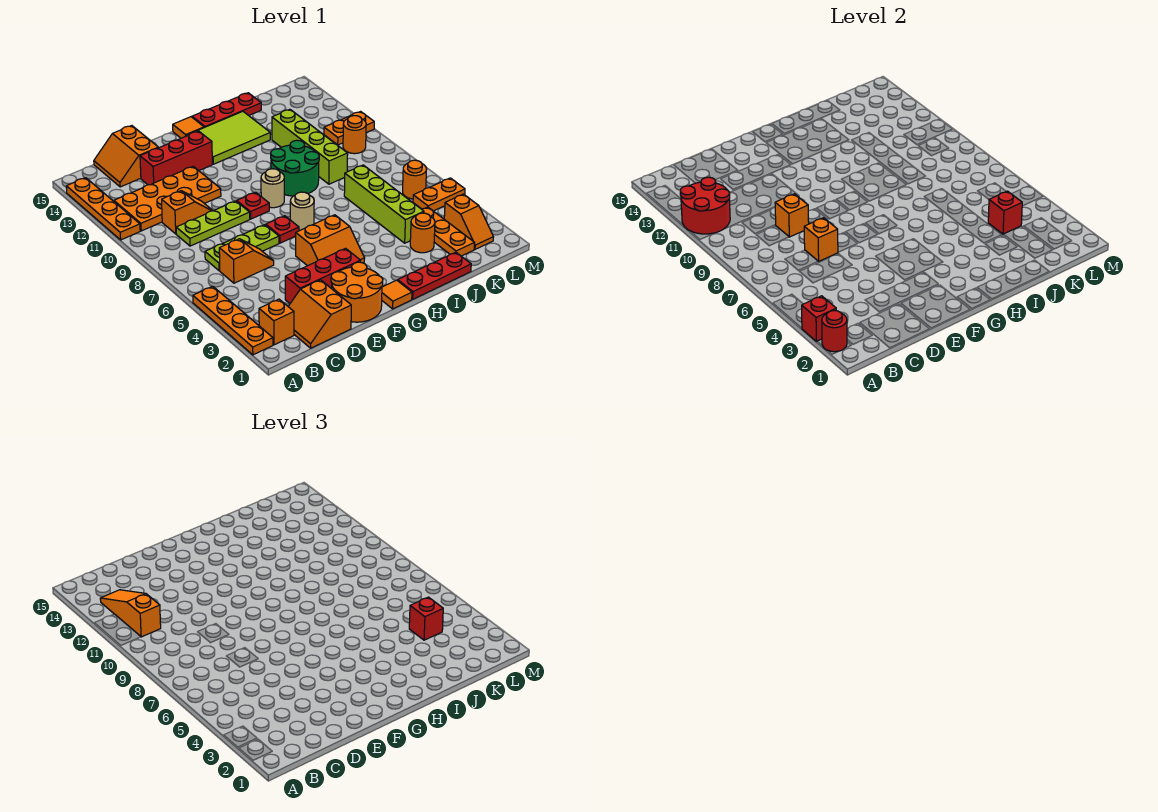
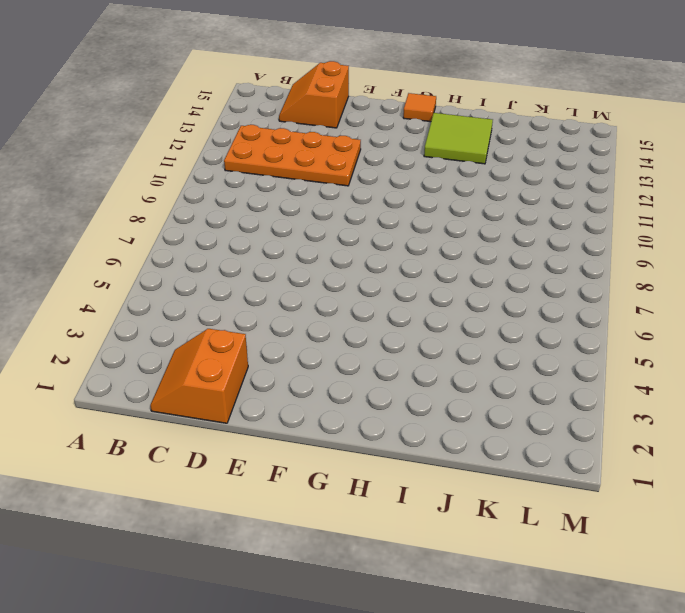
lime tile H13:I14 level 1 -> lime tile G13:I14 level 1
none -> orange plate A2:A5 level 1
none -> orange plate A11:A14 level 1
none -> orange brick B2 level 1
none -> orange slope C6:D6 level 1 top C

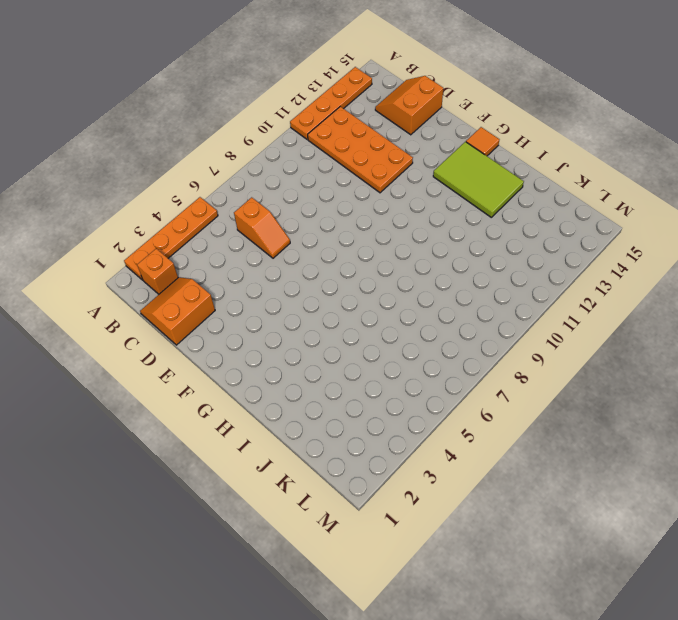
none -> lime plate C7:E7 level 1
none -> lime plate C9:E9 level 1
none -> orange slope C10:D10 level 1 top C
none -> red brick D3:F3 level 1

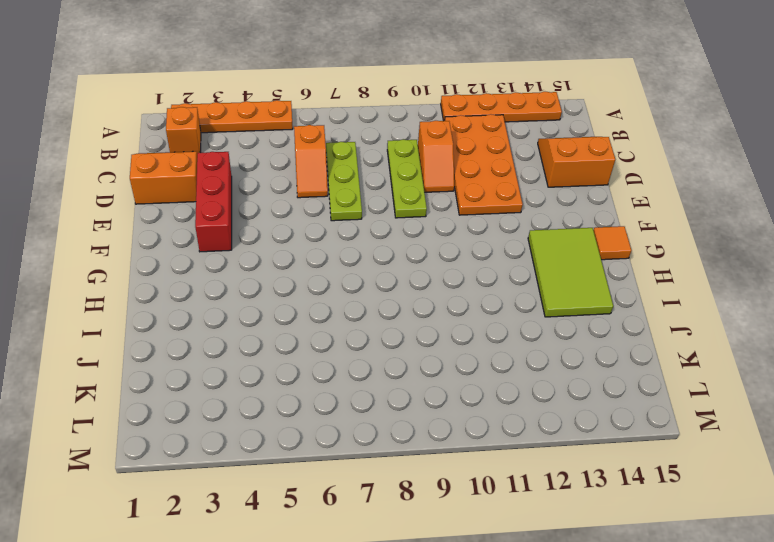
none -> red brick D13:F13 level 1
none -> orange round brick E1:F2 level 1
none -> orange slope F4:G5 level 1 top 5
none -> red plate F7 level 1

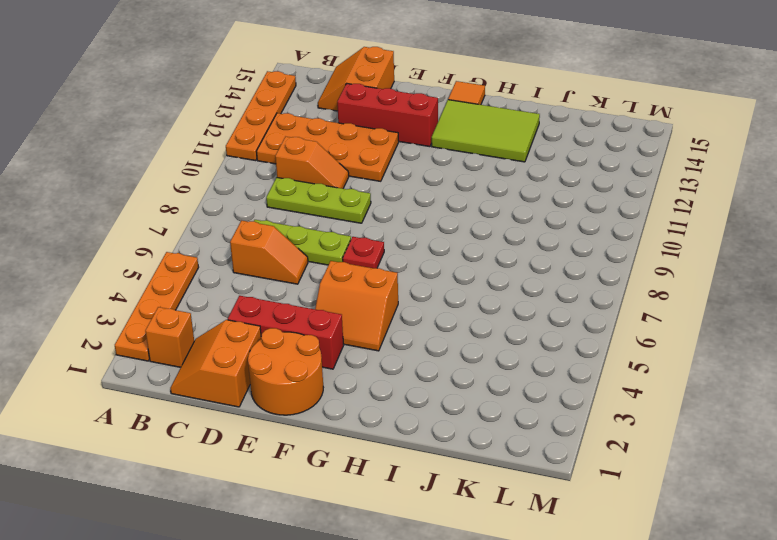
none -> red plate F9 level 1
none -> orange tile G1 level 1
none -> tan round brick G7 level 1
none -> tan round brick G9 level 1

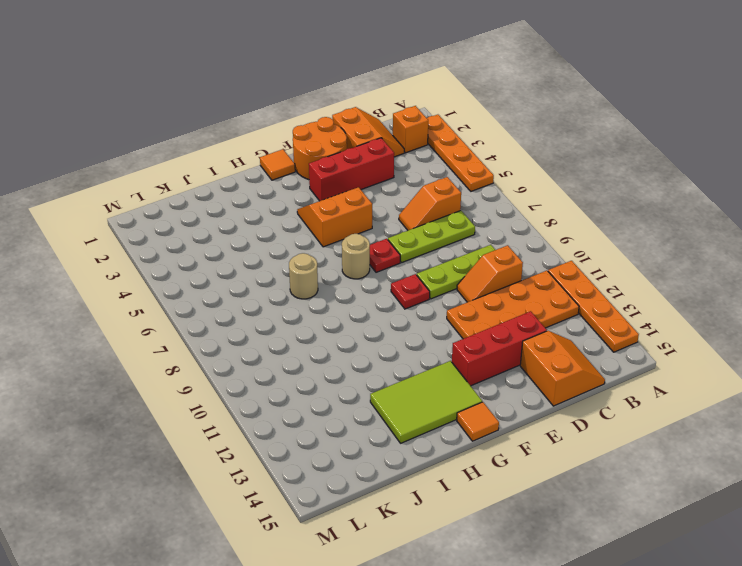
tan round brick I7 level 1 -> tan round brick G9 level 1
none -> red plate H1:J1 level 1
none -> green round brick H9:I10 level 1
none -> red plate H15:J15 level 1
none -> orange round brick J3 level 1

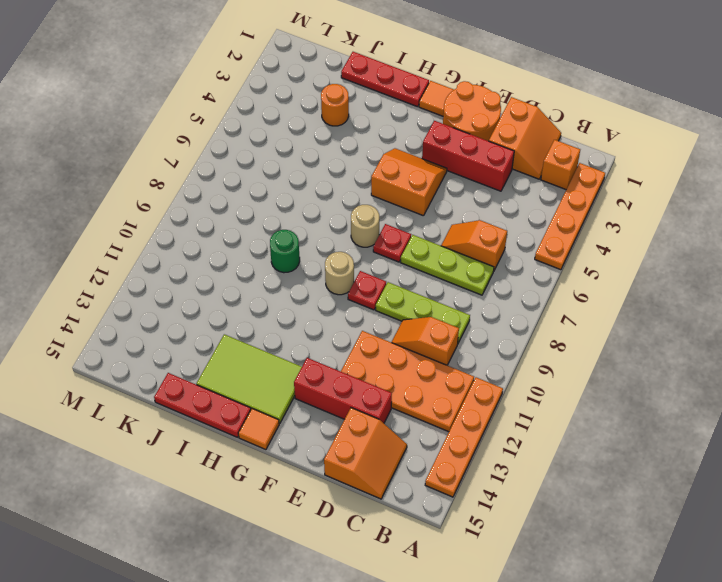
green round brick I9 level 1 -> green round brick H9:I10 level 1
none -> lime brick J4:J7 level 1
none -> lime brick J9:J12 level 1
none -> orange plate K2:K4 level 1
none -> orange slope L2:L3 level 1 top 3

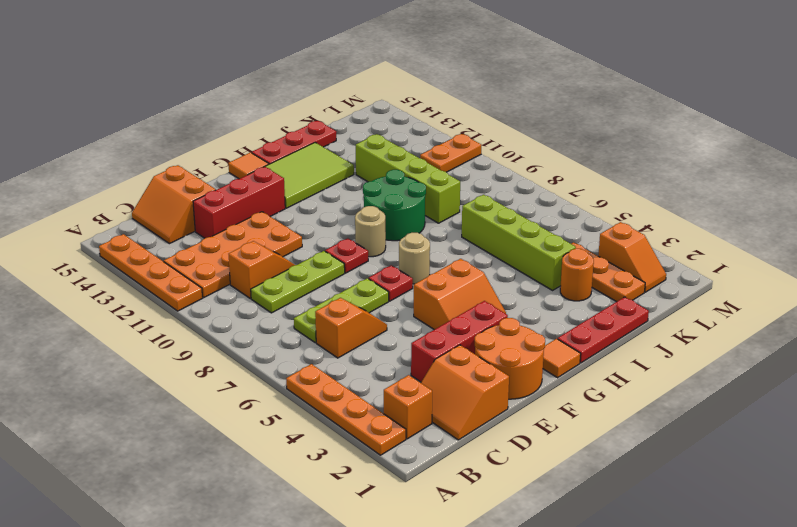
none -> orange plate L5:M5 level 1
none -> orange round brick L6 level 1
none -> orange round brick L10 level 1
none -> red round brick A2 level 2

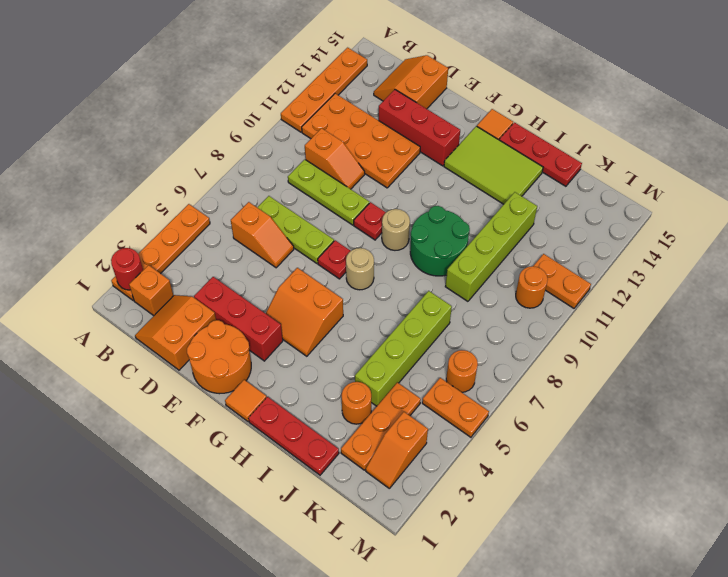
none -> red brick A3 level 2
none -> red round brick A11:B12 level 2
none -> orange brick D7 level 2
none -> orange brick D9 level 2

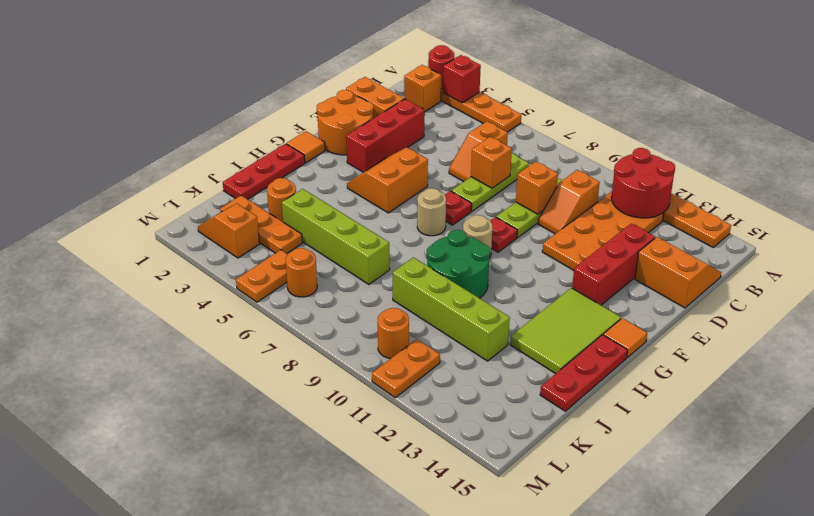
none -> red brick K4 level 2
none -> orange slope B11:B13 level 3 top 11
none -> red brick K4 level 3

